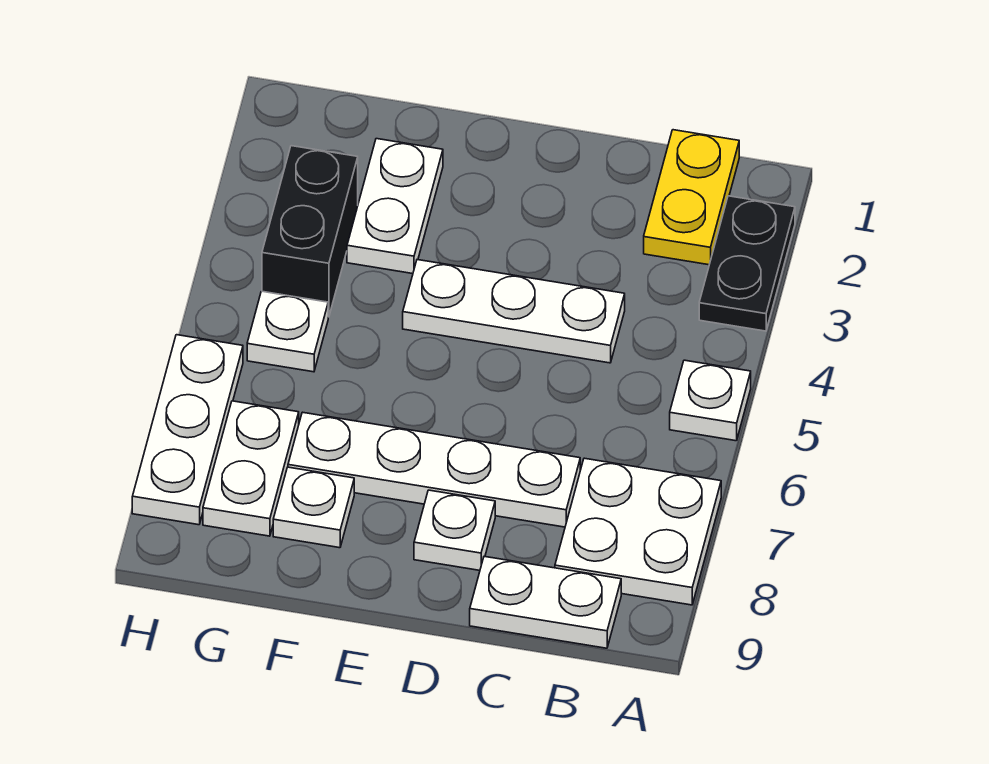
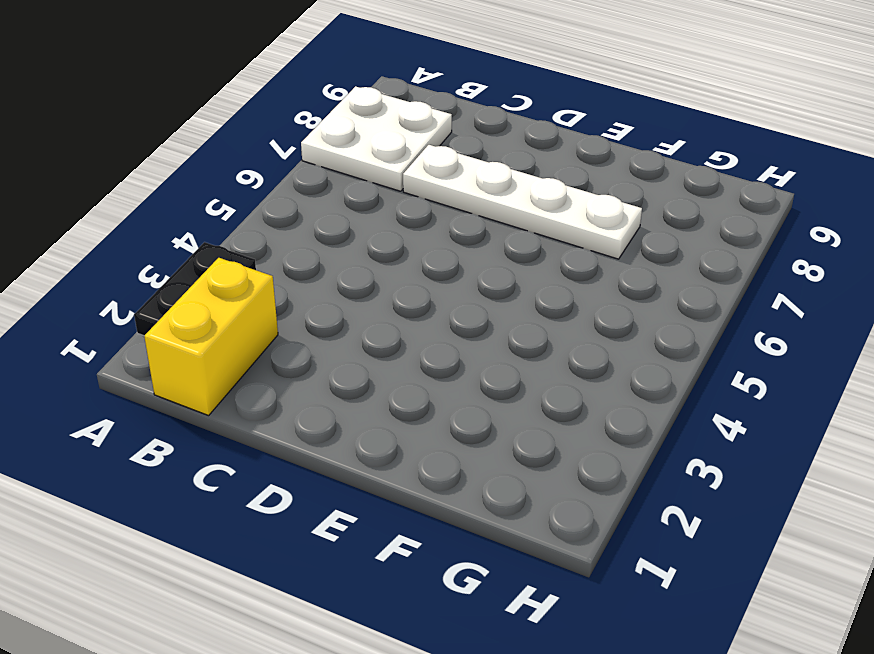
yellow brick B1:B2 level 1 -> yellow plate B1:B2 level 1
none -> white plate A5 level 1
none -> white plate B9:C9 level 1
none -> white plate C4:E4 level 1

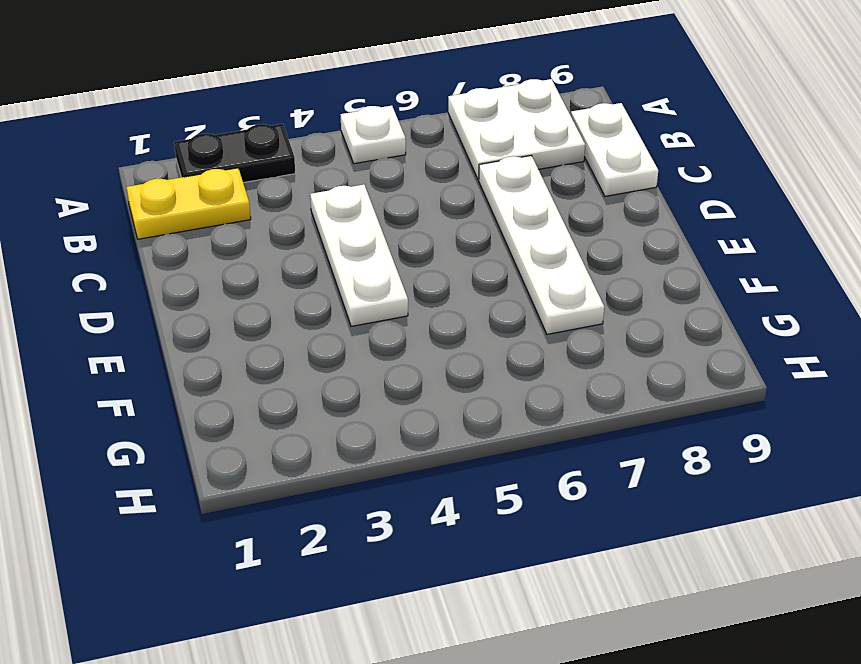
none -> white plate D8 level 1
none -> white plate F2:F3 level 1
none -> white plate F8 level 1

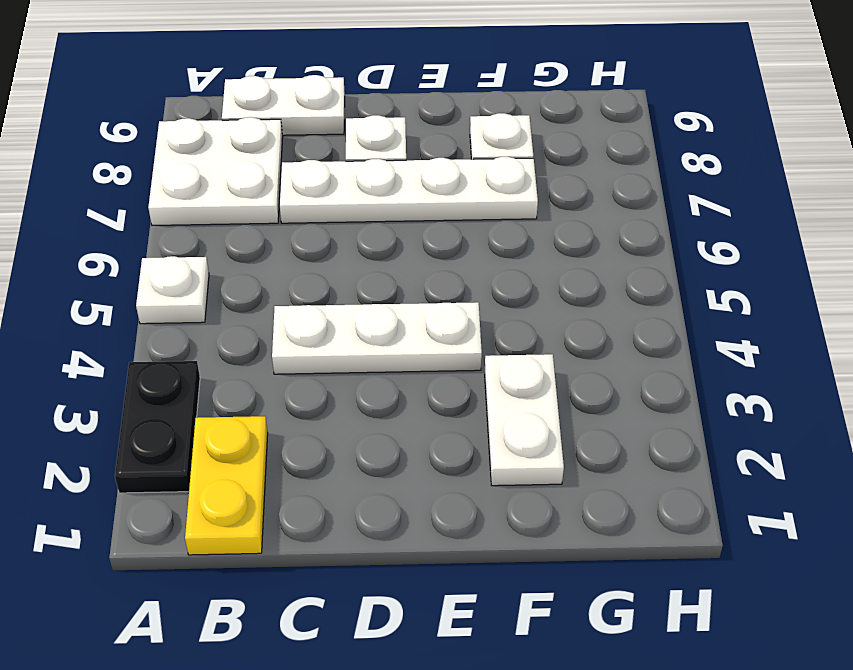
none -> black brick G3:G4 level 1
none -> white plate G5 level 1
none -> white plate G7:G8 level 1

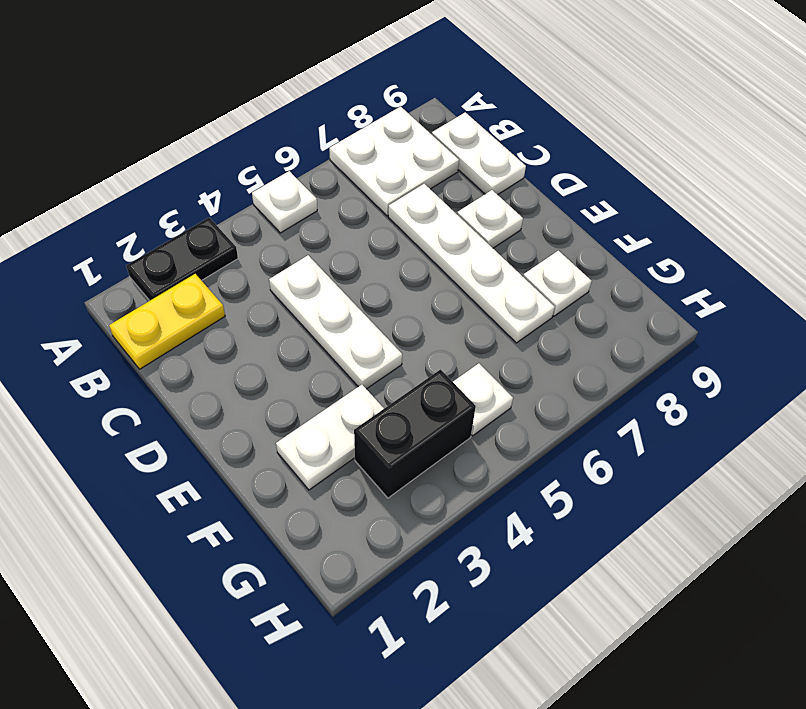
none -> white plate G7:G8 level 1
none -> white plate H6:H8 level 1

